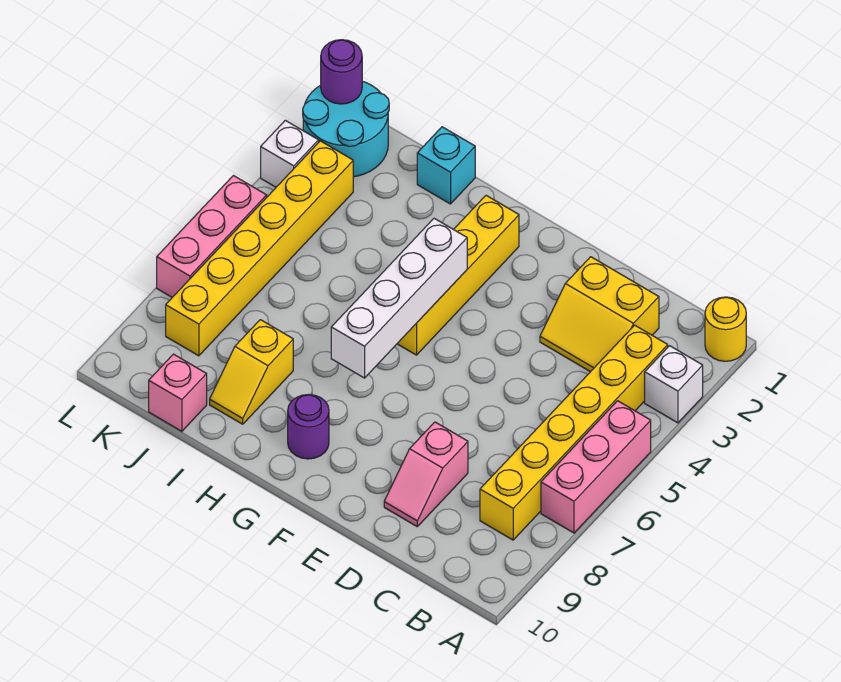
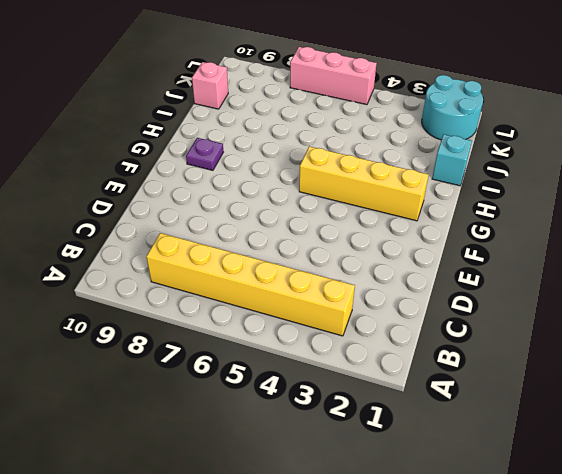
purple plate G9 level 1 -> purple round brick G9 level 1
none -> yellow round brick A1 level 1
none -> white brick A3 level 1
none -> pink brick A5:A7 level 1

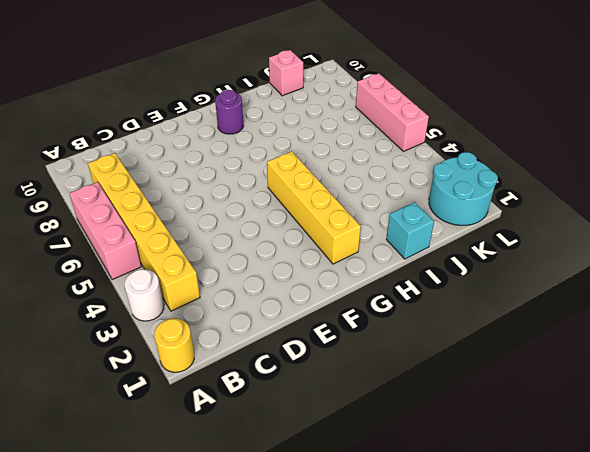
white round brick A3 level 1 -> white brick A3 level 1
none -> yellow slope C2:D3 level 1 top 2
none -> pink slope D8:D9 level 1 top 8
none -> yellow slope I8:I9 level 1 top 8

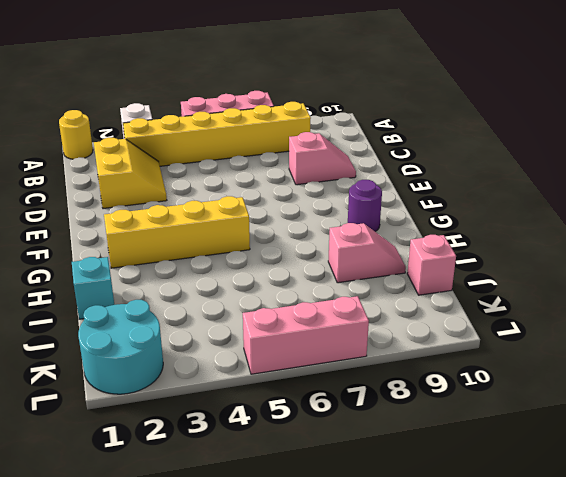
pink slope I8:I9 level 1 top 8 -> yellow slope I8:I9 level 1 top 8
none -> yellow brick K3:K8 level 1
none -> white brick L3 level 1
none -> white brick G4:G7 level 2

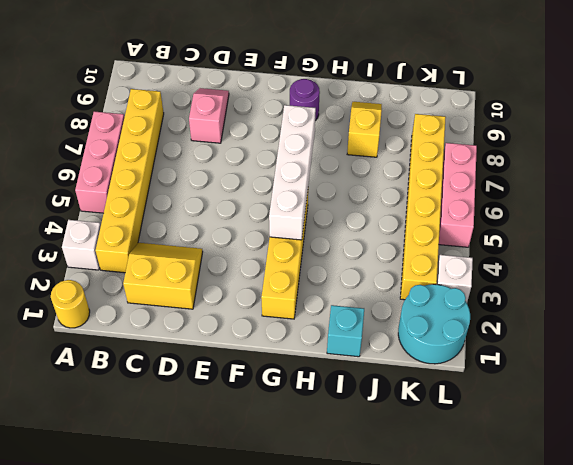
none -> pink brick J10 level 1
none -> purple round brick L1 level 2

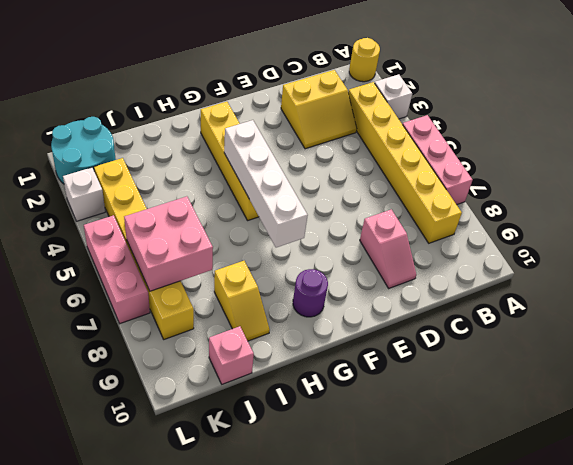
pink brick J6:K7 level 2 -> none
none -> cyan brick I1 level 1
none -> purple round brick L1 level 2

